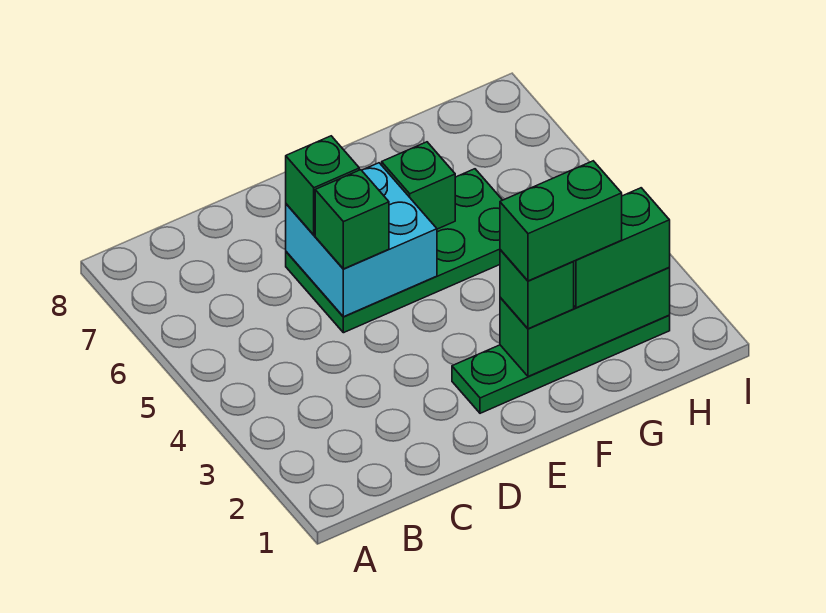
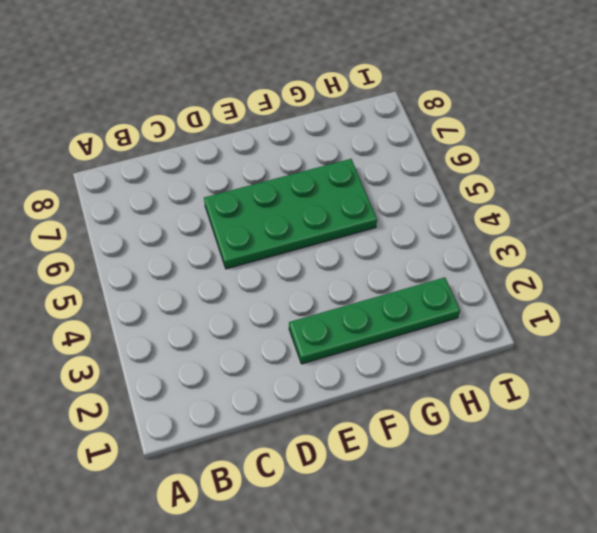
none -> cyan brick D5:E6 level 2
none -> green brick F2:H2 level 2

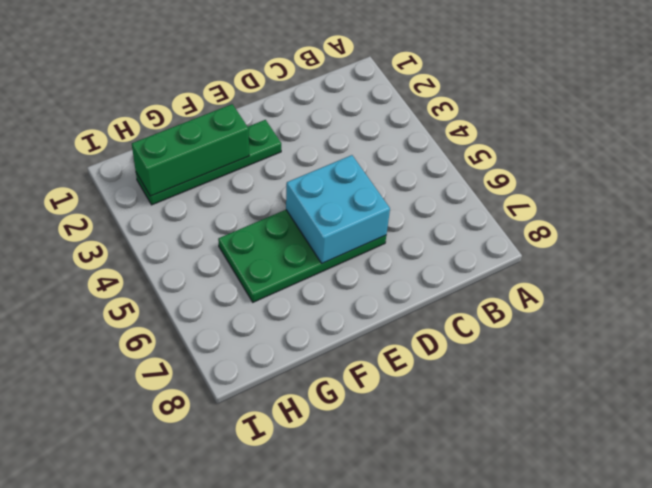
none -> green brick F6 level 2
none -> green brick D5 level 3

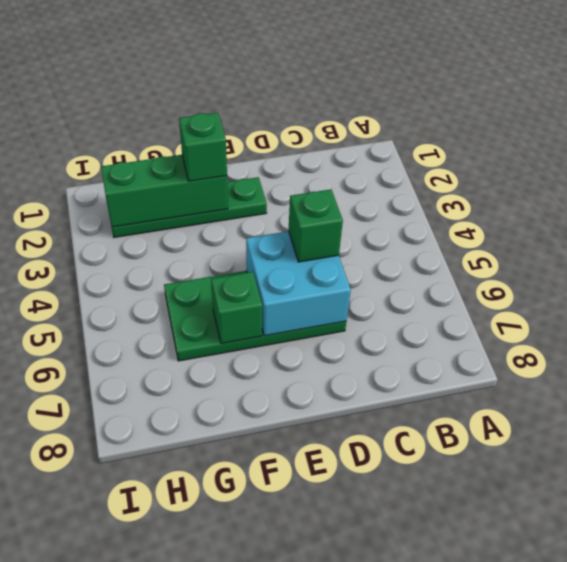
none -> green brick D6 level 3
none -> green brick G2:H2 level 3

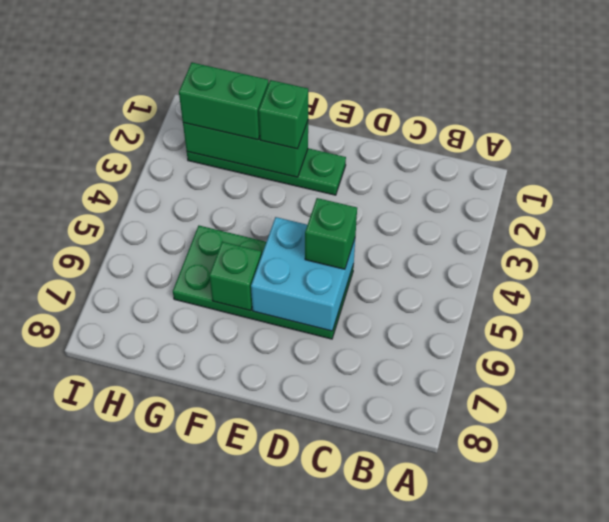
none -> green brick D6 level 3
none -> green brick F2:G2 level 4

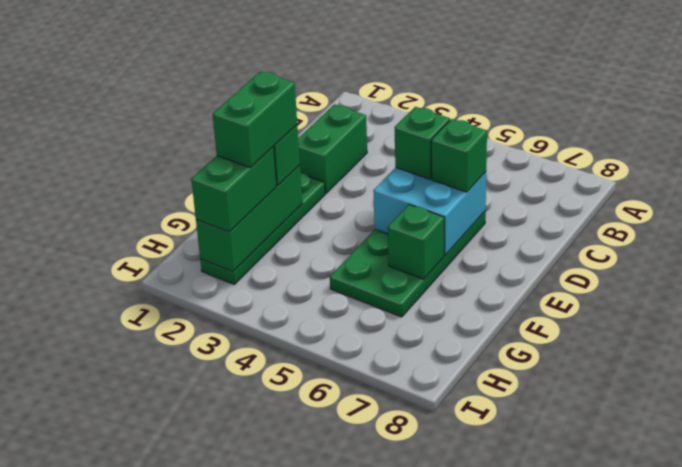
green brick C2:D2 level 1 -> none

